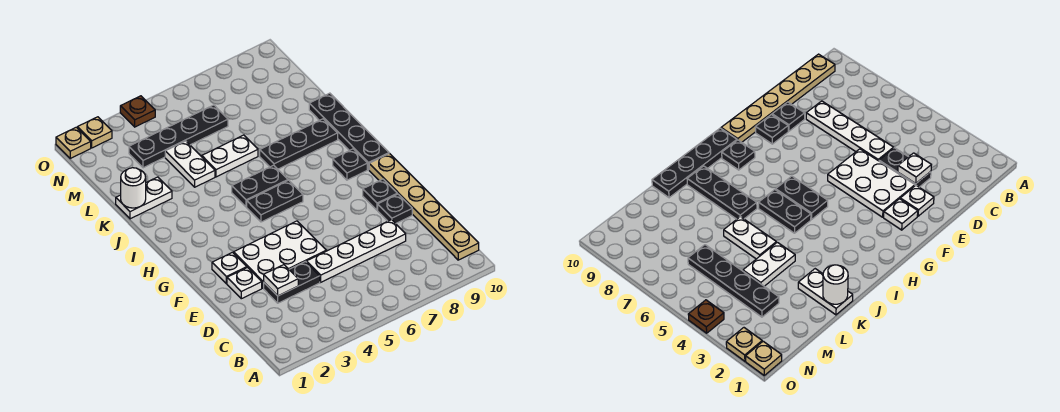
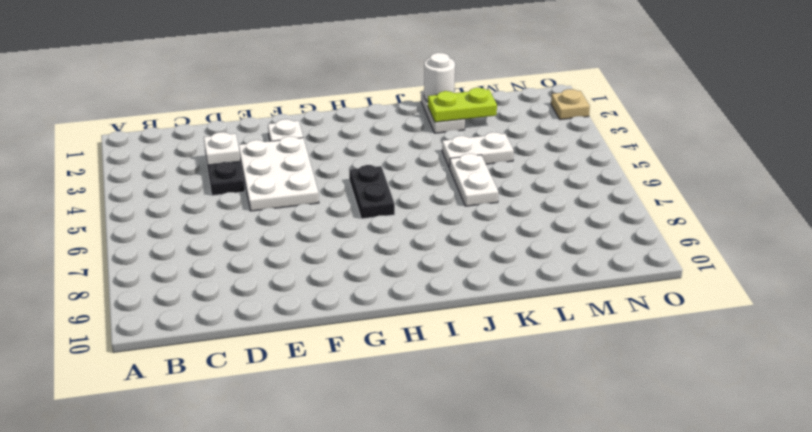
lime plate K2:L2 level 2 -> none
none -> tan plate B10:G10 level 1
none -> white plate D5:D8 level 1
none -> white plate E2 level 1

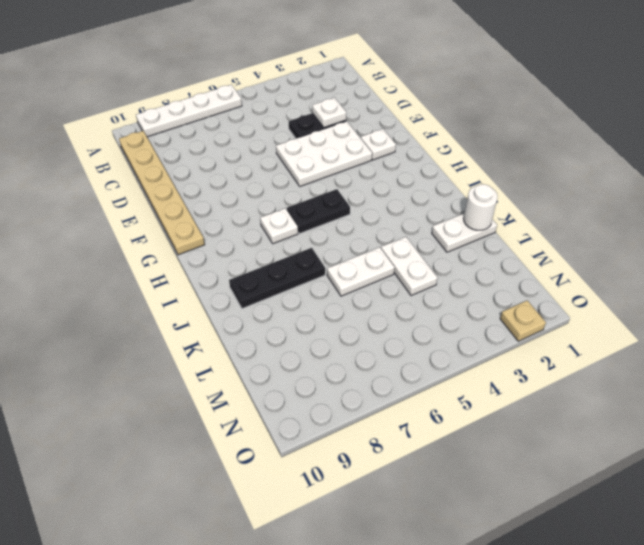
white plate A6:A9 level 1 -> white plate D5:D8 level 1
white plate H7 level 1 -> white plate E2 level 1
none -> black plate E9 level 1
none -> black plate F9 level 1
none -> black plate H9 level 1

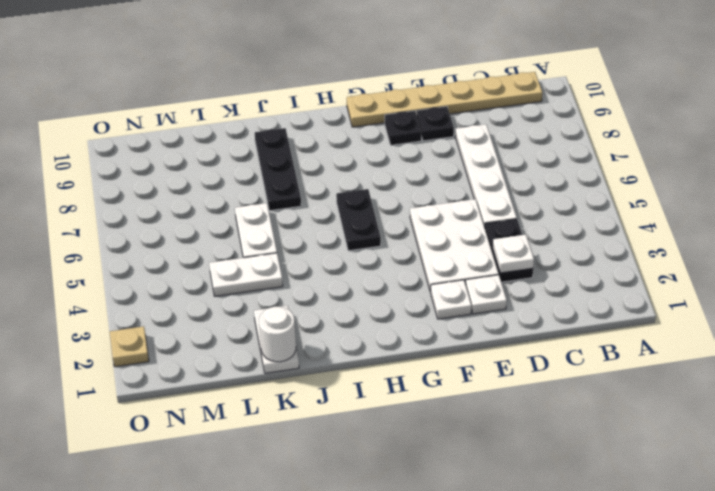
none -> black plate H9 level 1
none -> black plate H10:K10 level 1
none -> black plate I5:I6 level 1

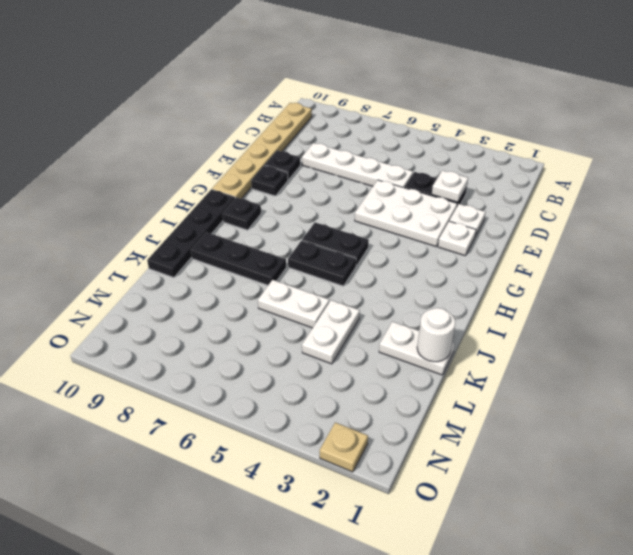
none -> black plate M3:M6 level 1
none -> tan plate O1 level 1
none -> brown plate O4 level 1

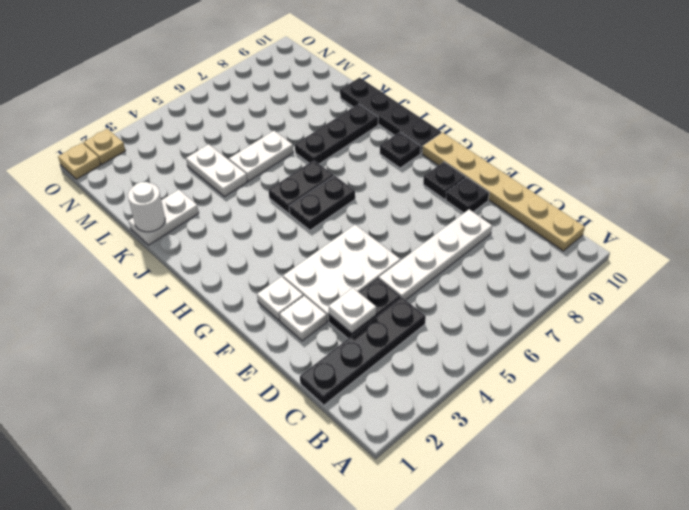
black plate C1:C4 level 1 -> black plate M3:M6 level 1
none -> brown plate O4 level 1

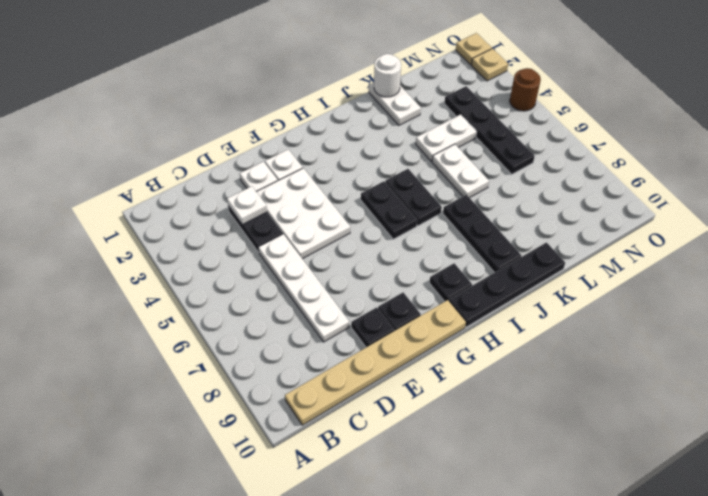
brown round brick O4 level 1 -> brown plate O4 level 1

